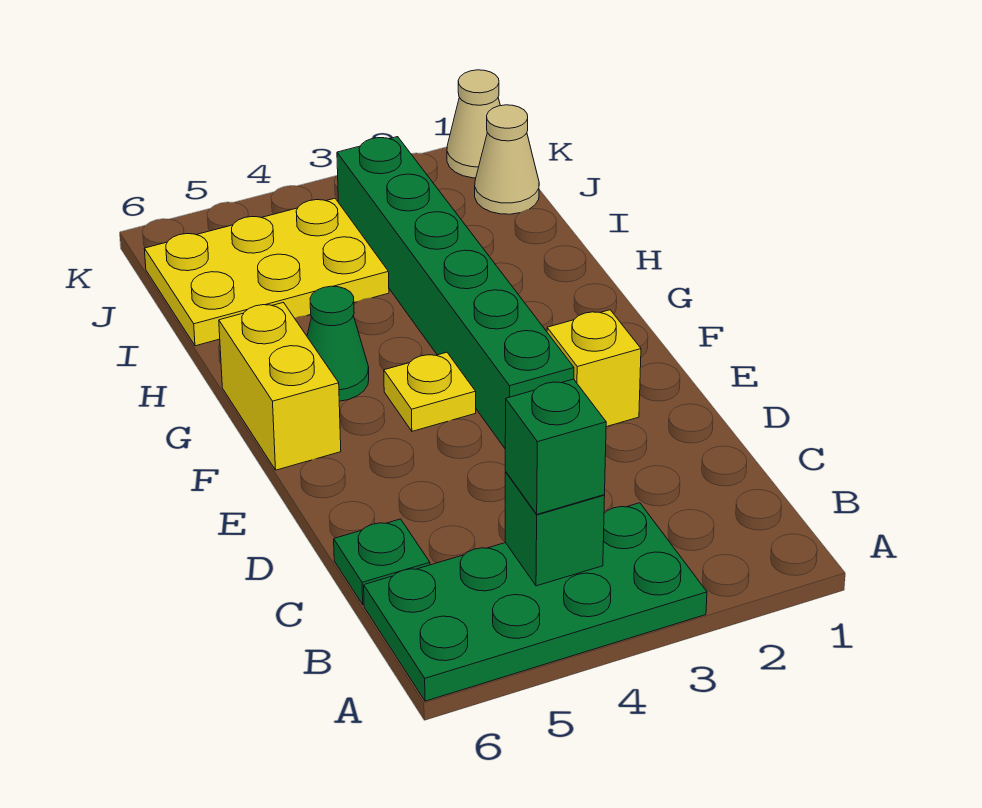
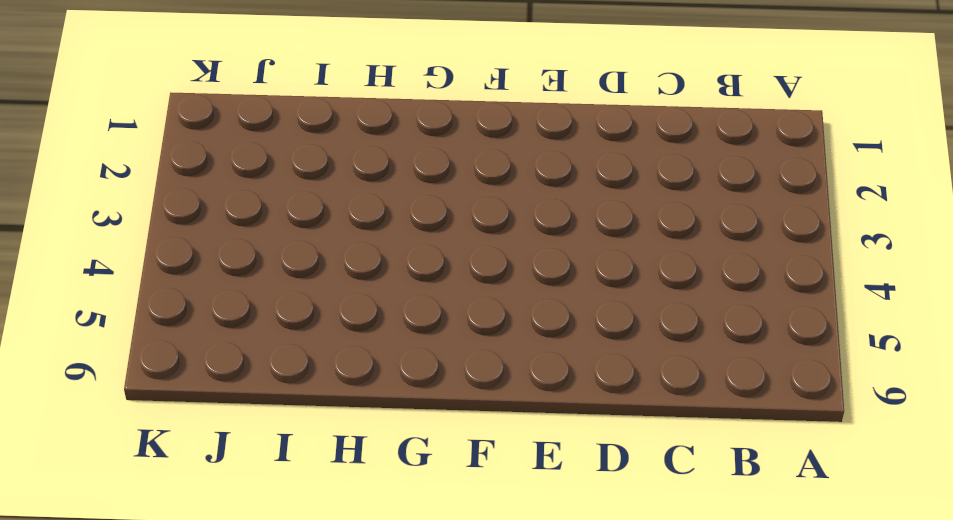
none -> green plate A3:B6 level 1
none -> green plate C6 level 1
none -> yellow brick E2 level 1

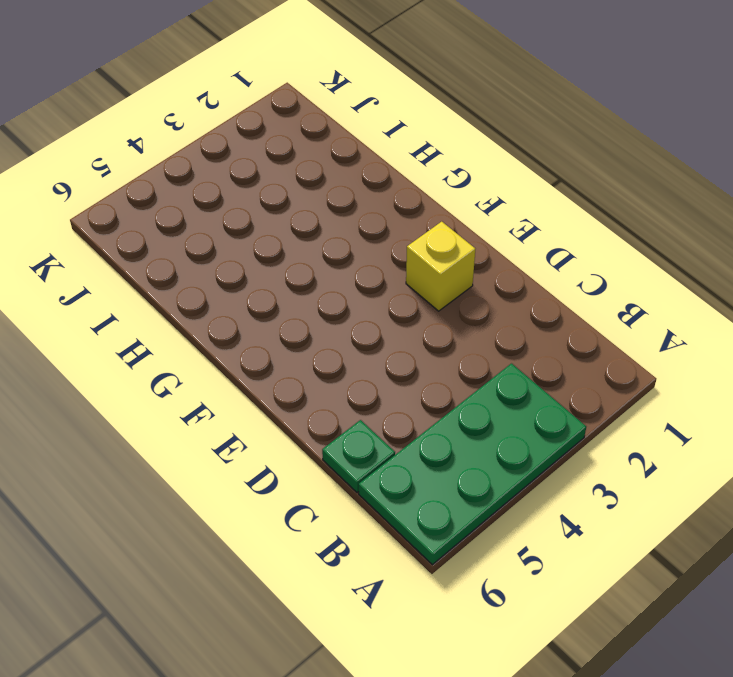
none -> green brick E3:J3 level 1
none -> yellow plate F4 level 1
none -> yellow brick F6:G6 level 1

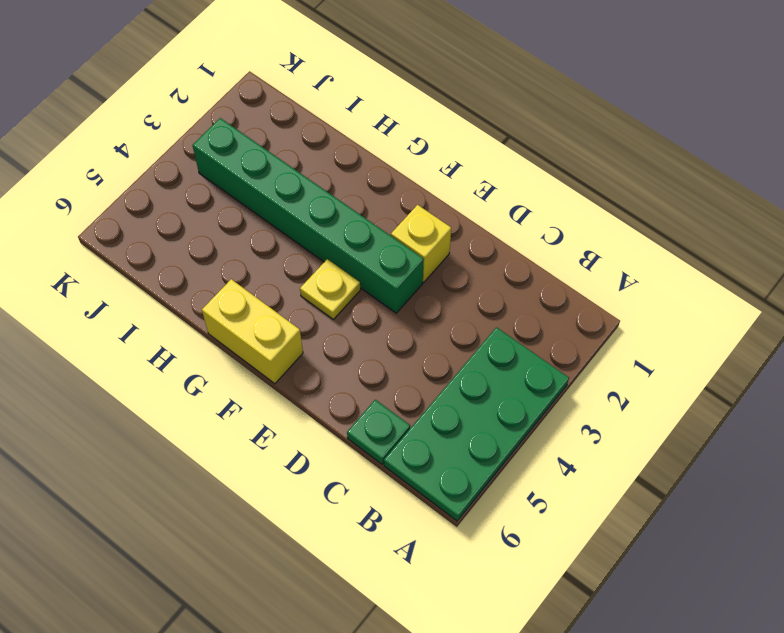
none -> green cone G5 level 1
none -> yellow plate I4:J6 level 1
none -> tan cone J1 level 1

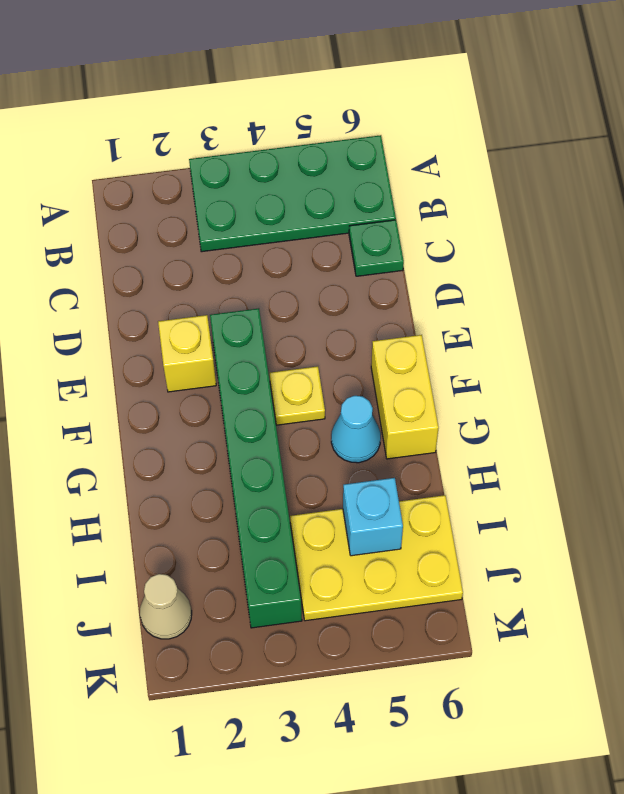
cyan cone G5 level 1 -> green cone G5 level 1
cyan brick I5 level 2 -> none
none -> tan cone K1 level 1
none -> green brick B4 level 2
none -> green brick B4 level 3

